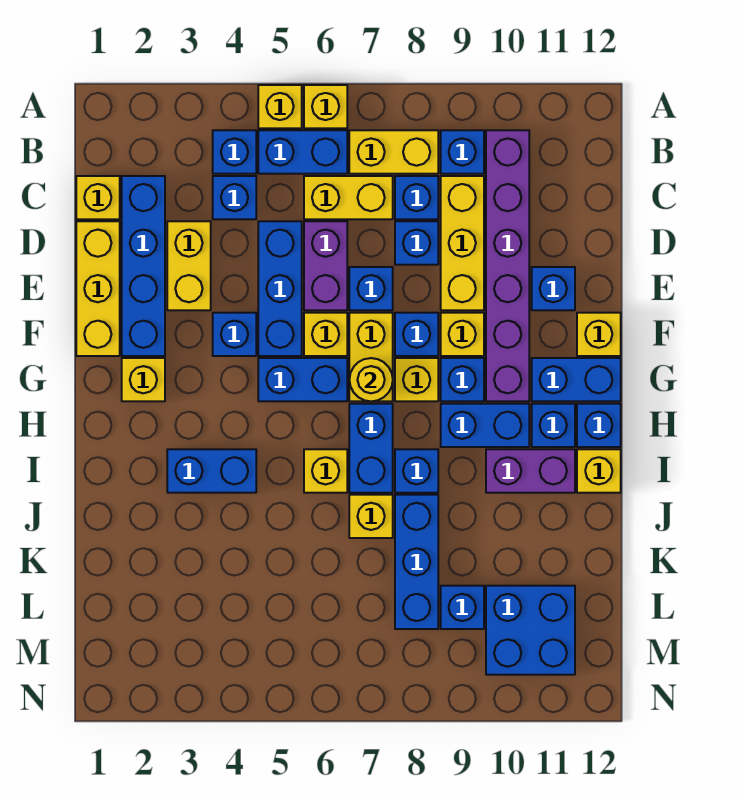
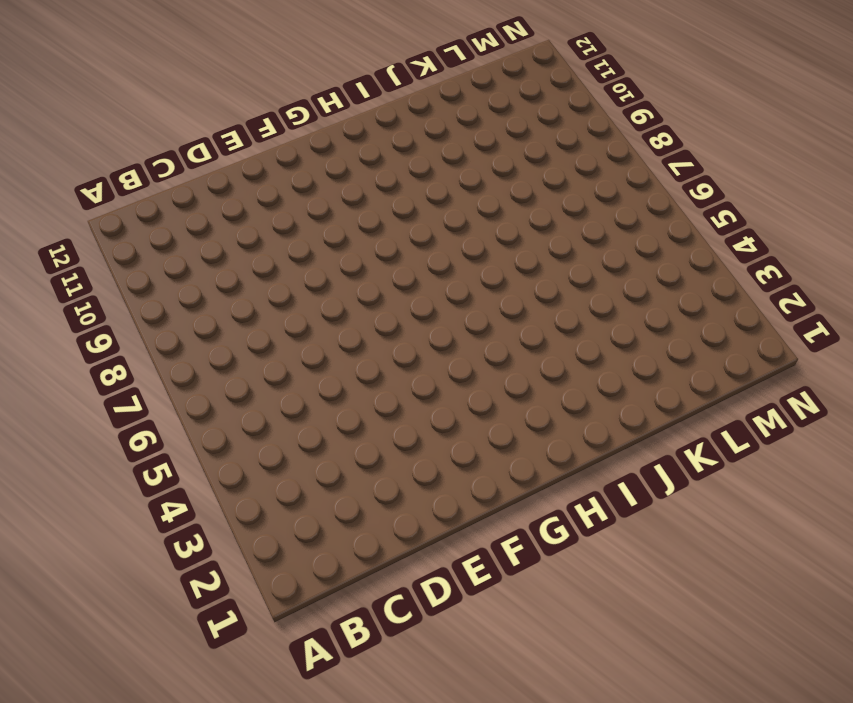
none -> yellow brick A5 level 1
none -> yellow brick A6 level 1
none -> blue brick B4 level 1
none -> blue brick B5:B6 level 1

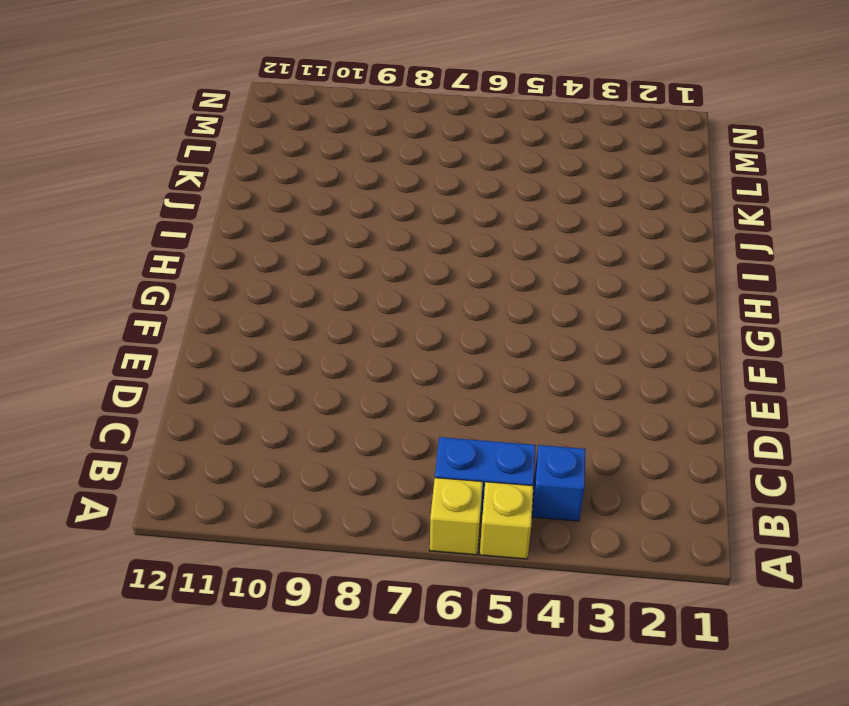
none -> yellow brick B7:B8 level 1
none -> blue brick B9 level 1
none -> purple brick B10:G10 level 1
none -> yellow brick C1 level 1

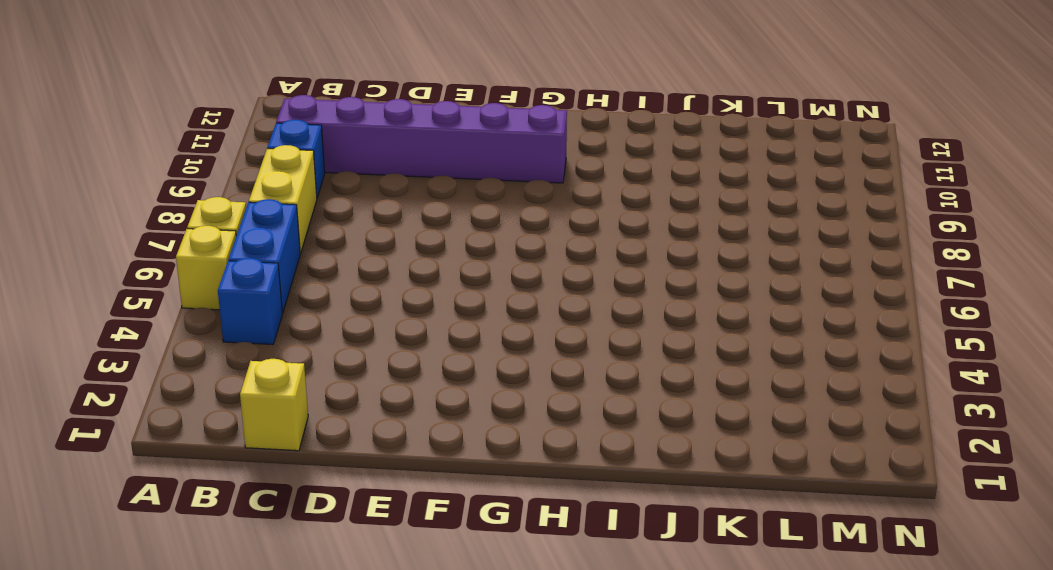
none -> blue brick C2:F2 level 1
none -> blue brick C4 level 1
none -> yellow brick C6:C7 level 1
none -> blue brick C8 level 1

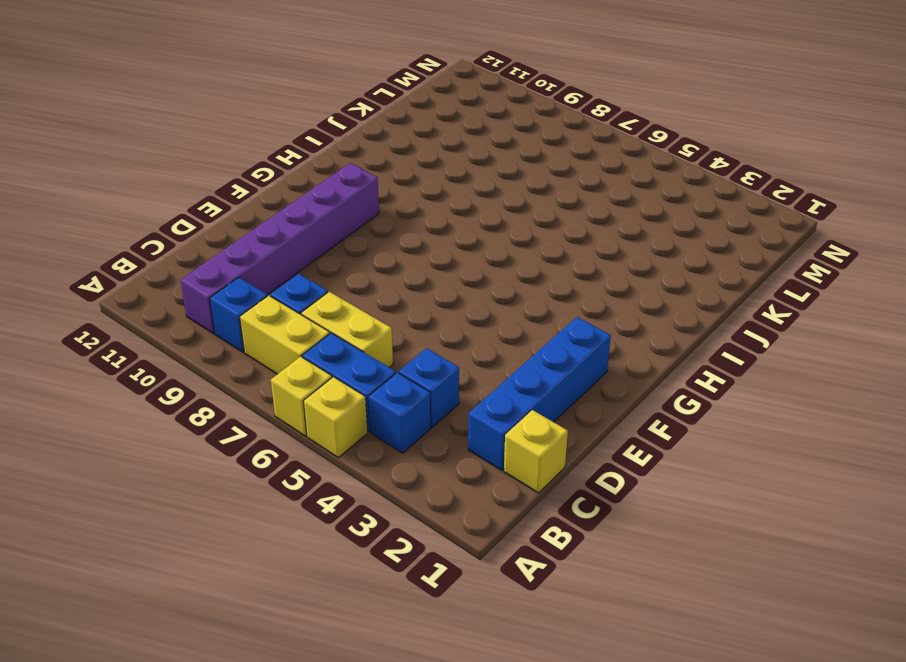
none -> yellow brick C9:E9 level 1
none -> yellow brick D1:F1 level 1
none -> yellow brick D3:E3 level 1
none -> blue brick D5:F5 level 1

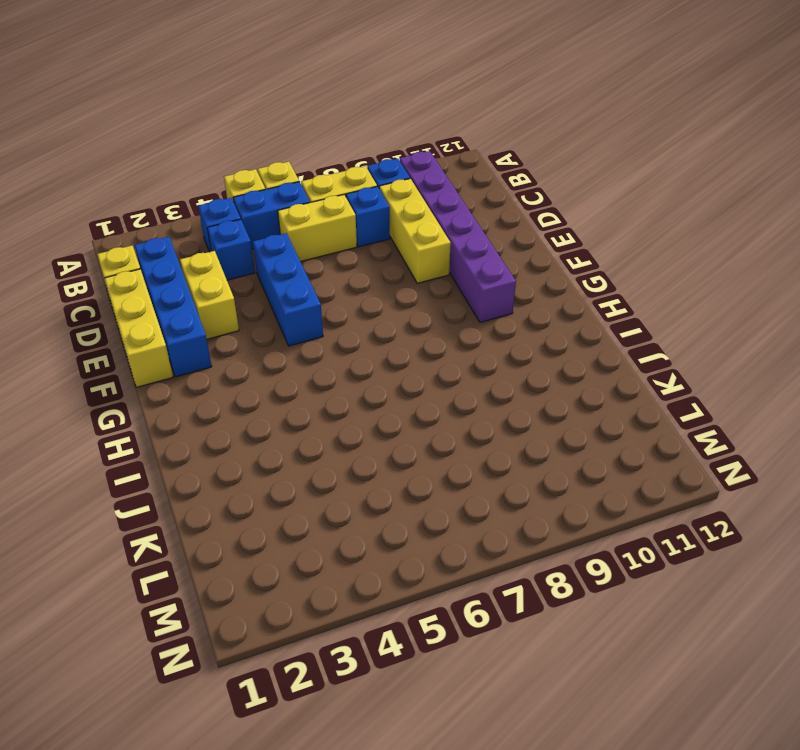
none -> purple brick D6:E6 level 1
none -> blue brick D8 level 1
none -> blue brick E7 level 1
none -> blue brick E11 level 1

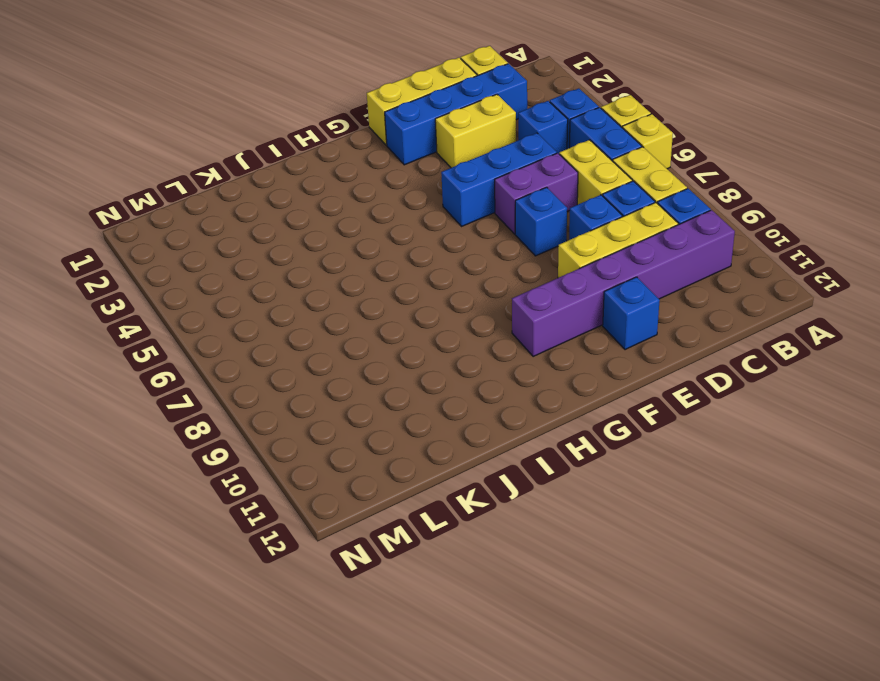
none -> blue brick F4 level 1
none -> yellow brick F6 level 1
none -> yellow brick F7:G7 level 1
none -> blue brick F8 level 1

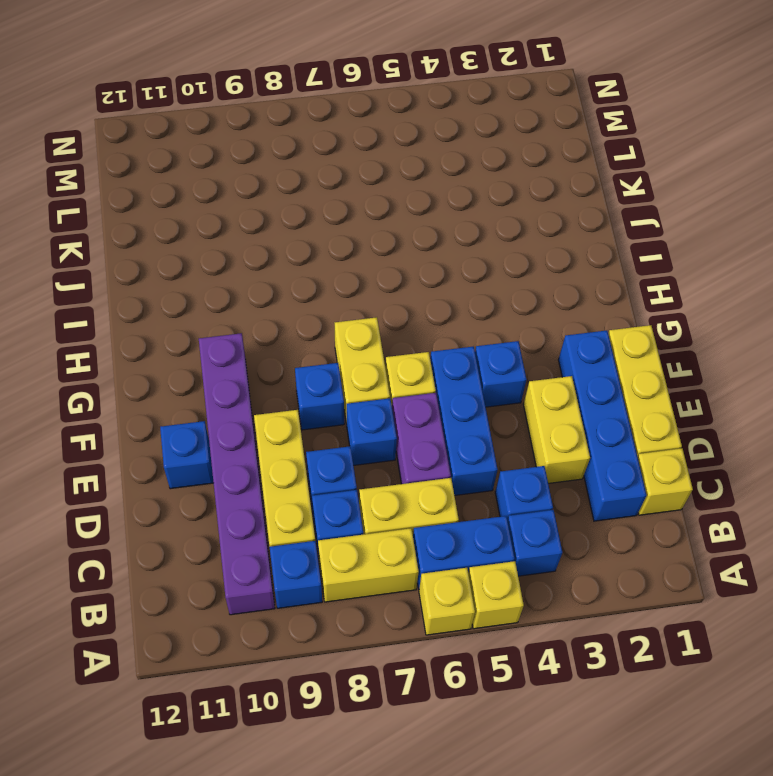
none -> yellow brick F9 level 1
none -> yellow brick F12 level 1
none -> yellow brick G2 level 1
none -> blue brick G5:G6 level 1

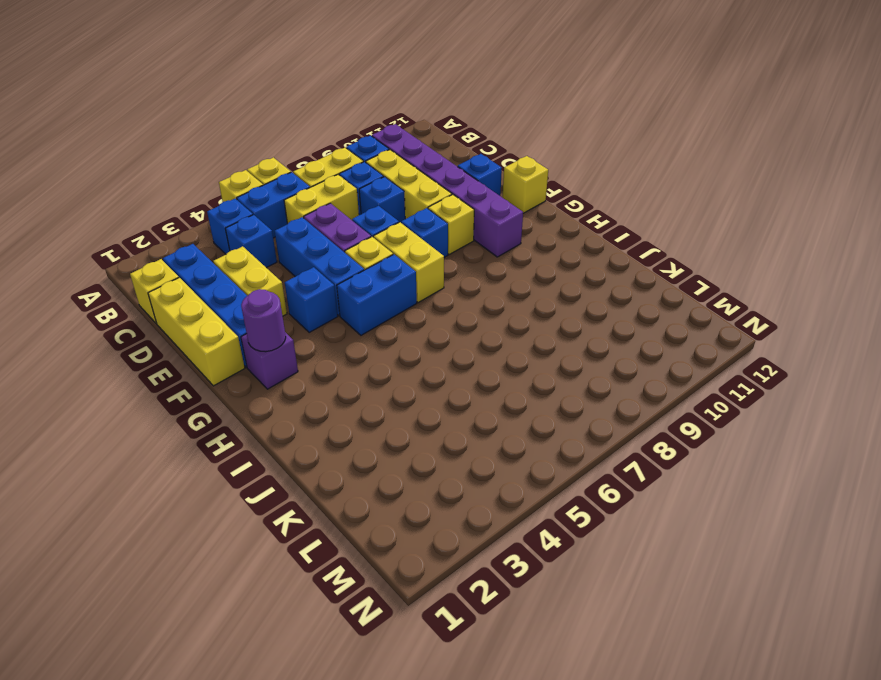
purple brick G2 level 1 -> yellow brick G2 level 1
purple round brick G2 level 2 -> none
none -> yellow brick G8 level 1
none -> blue brick G9 level 1
none -> blue brick G11:G12 level 1
none -> blue brick H7:I7 level 1

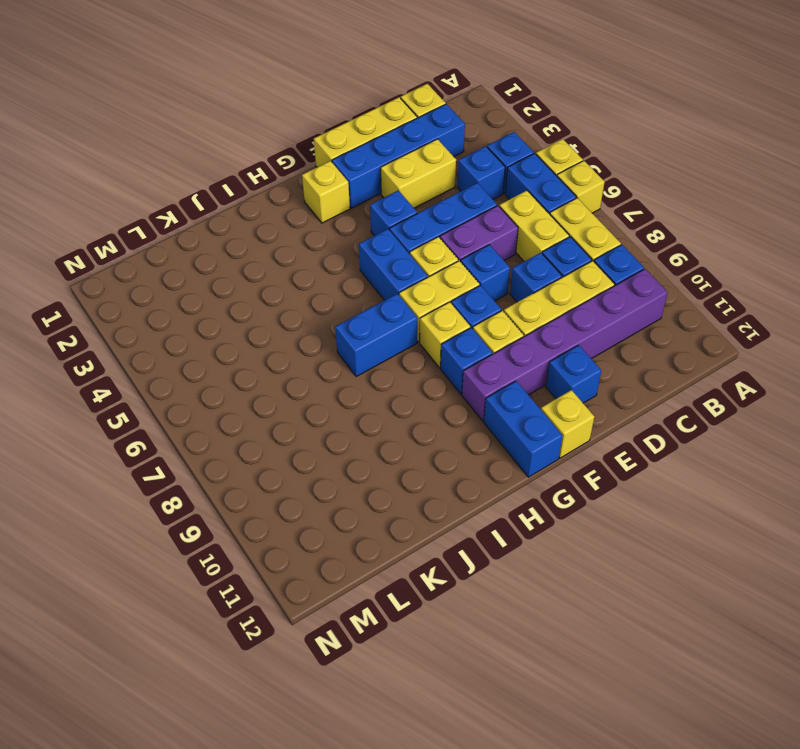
none -> blue brick H9:H10 level 1
none -> blue brick H11 level 1
none -> blue brick H12 level 1
none -> blue brick I3:I4 level 1

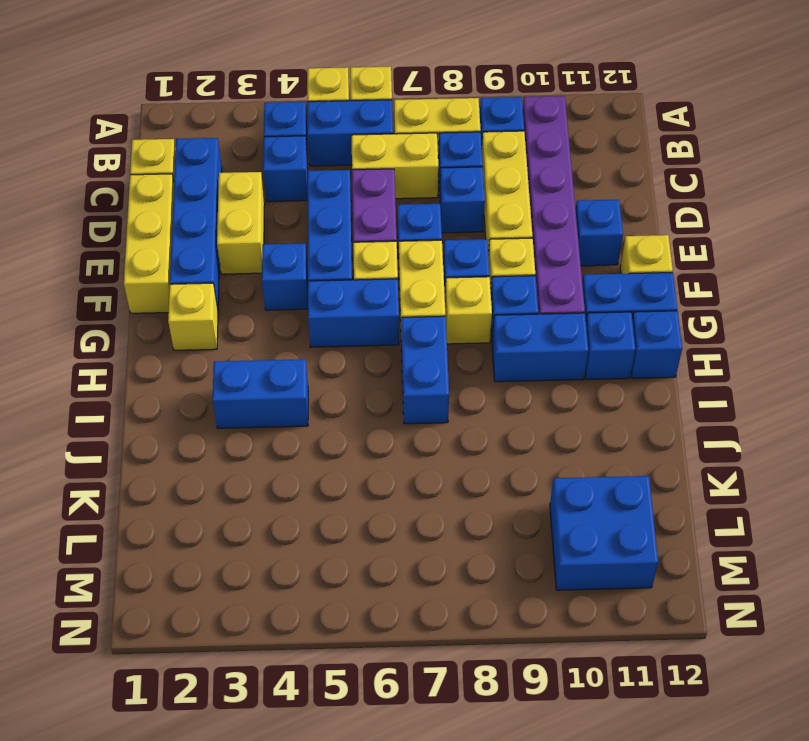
none -> yellow brick I6 level 1
none -> blue brick I8 level 1
none -> purple brick I10:I11 level 1
none -> yellow brick I12 level 1

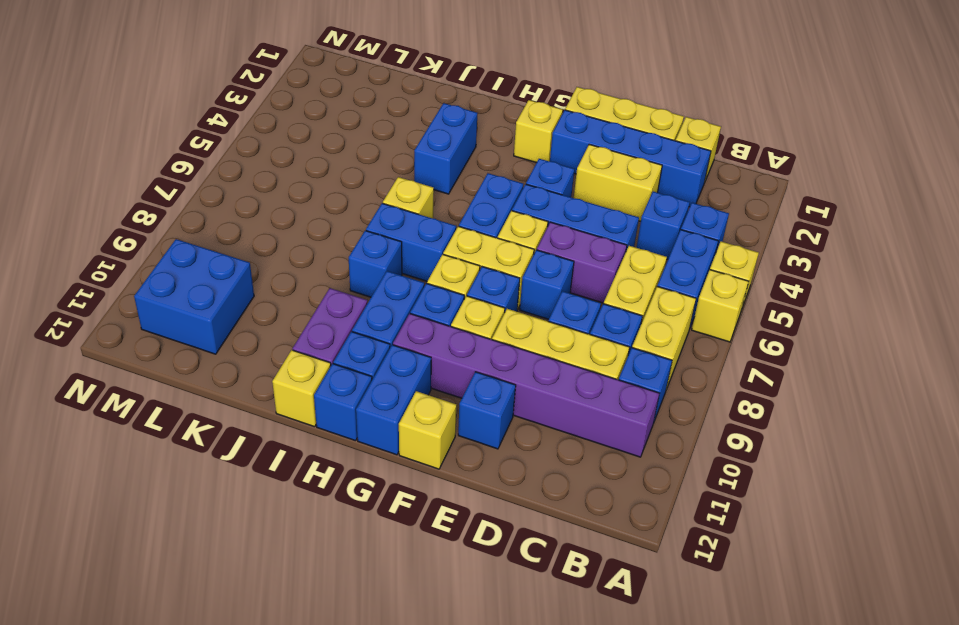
none -> yellow brick J7 level 1
none -> blue brick J8:L8 level 1
none -> blue brick L9 level 1
none -> yellow round brick G7 level 2

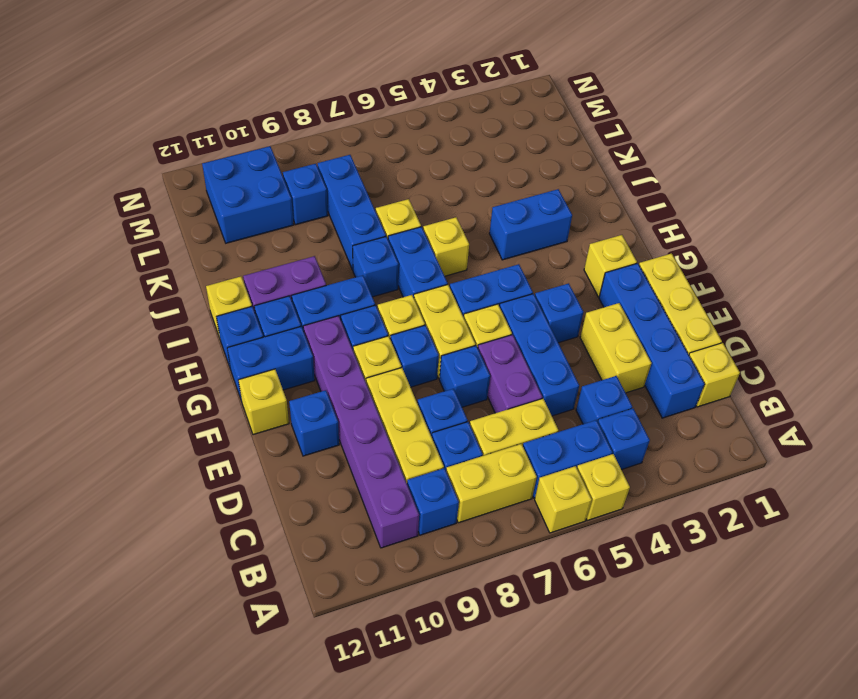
none -> yellow round brick G7 level 2

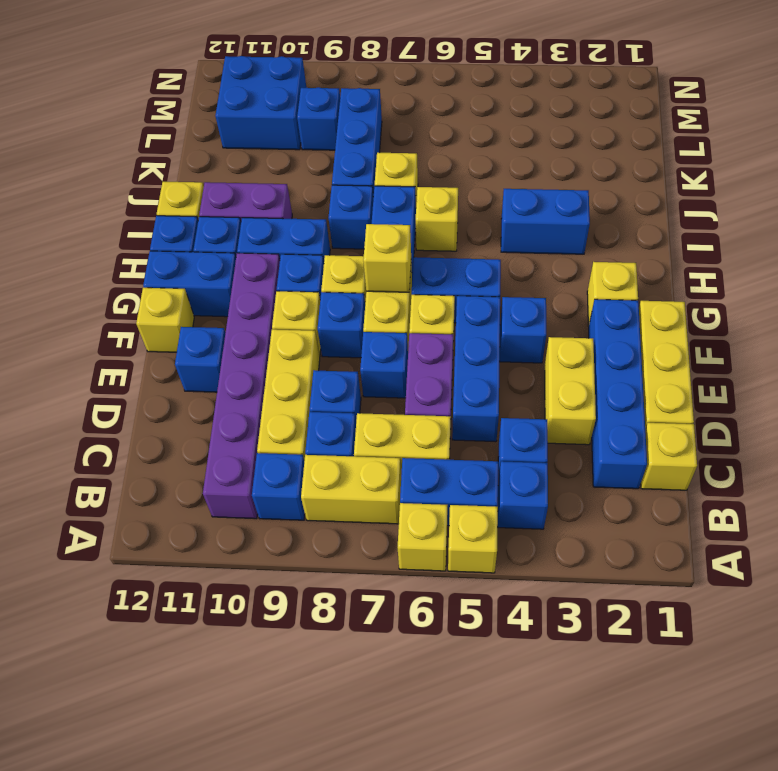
yellow brick G7 level 2 -> yellow round brick G7 level 2

